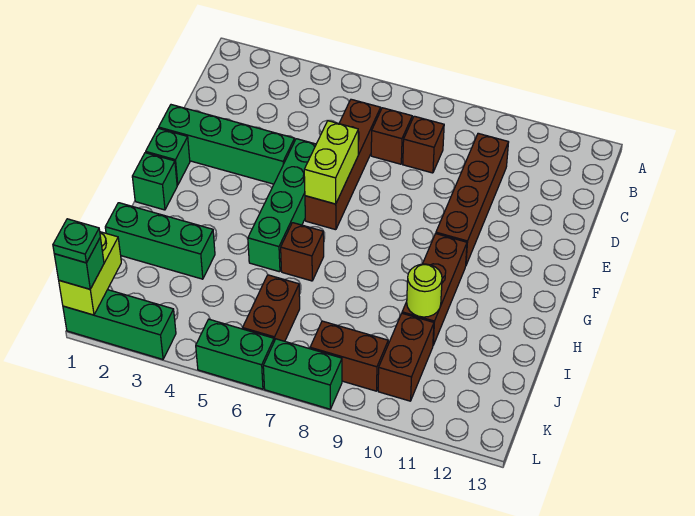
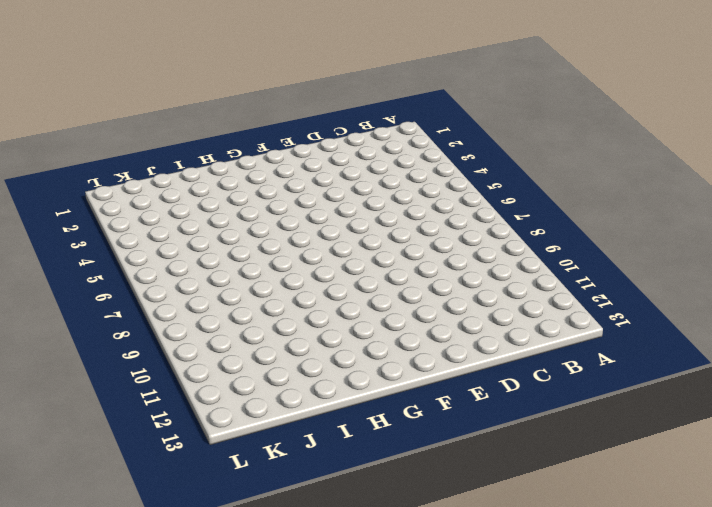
none -> brown brick C6:F6 level 1
none -> brown brick C7 level 1
none -> brown brick C8 level 1

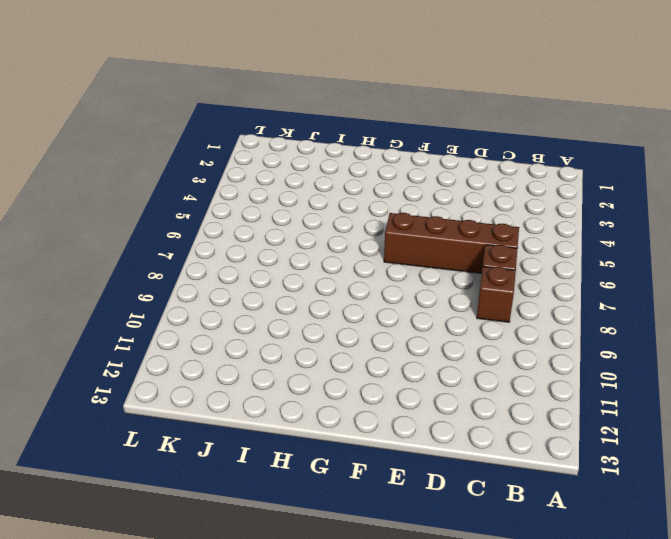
none -> brown brick C10:F10 level 1
none -> green brick E1:E4 level 1
none -> green brick E5:H5 level 1

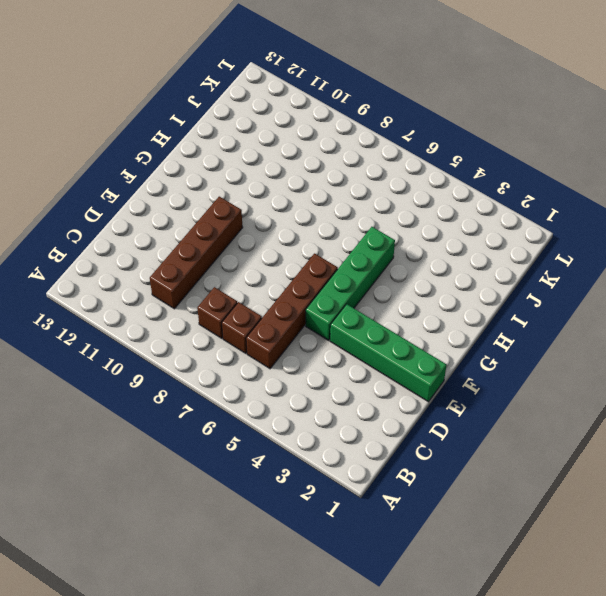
none -> green brick F1 level 1
none -> green brick G1 level 1
none -> brown brick G10:I10 level 1

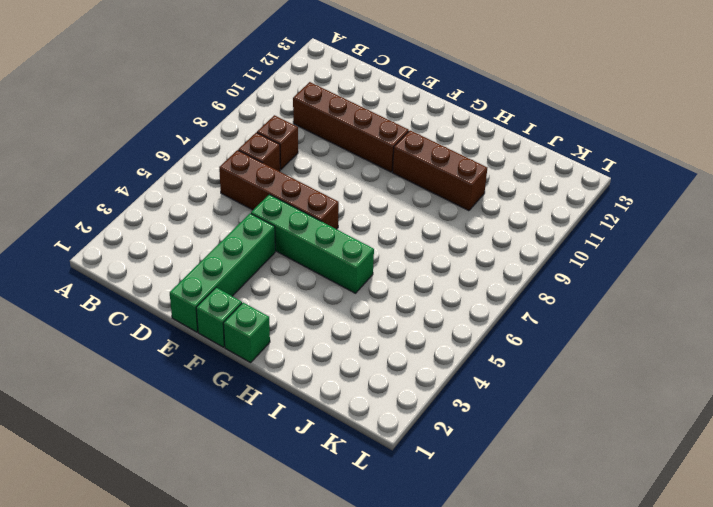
none -> brown brick H6 level 1
none -> green brick I1:I3 level 1
none -> brown brick J6:K6 level 1

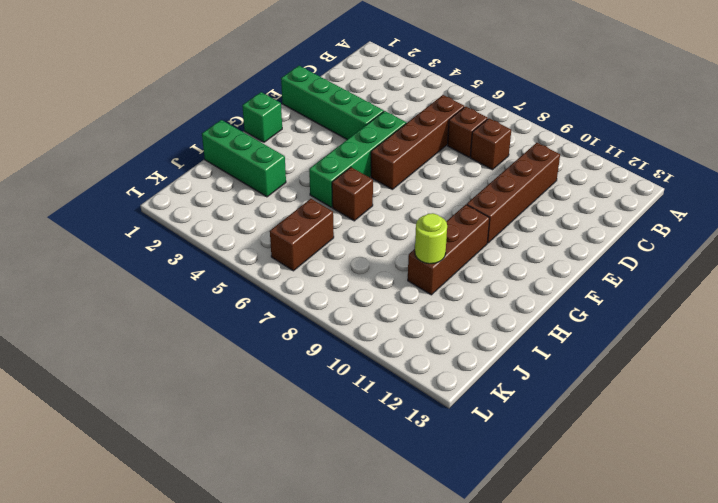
none -> green brick F1 level 1
none -> brown brick J10:K10 level 1
none -> brown brick K8:K9 level 1

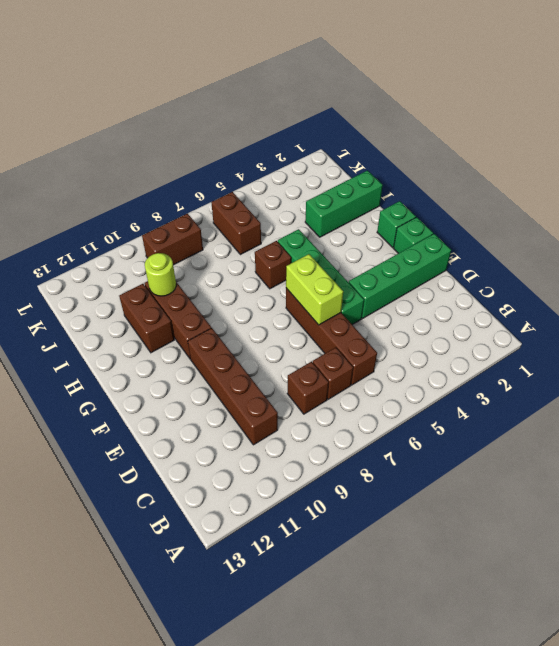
brown brick H11:I11 level 1 -> brown brick J10:K10 level 1
none -> green brick L1:L3 level 1
none -> green brick L5:L6 level 1
none -> green brick L7:L8 level 1

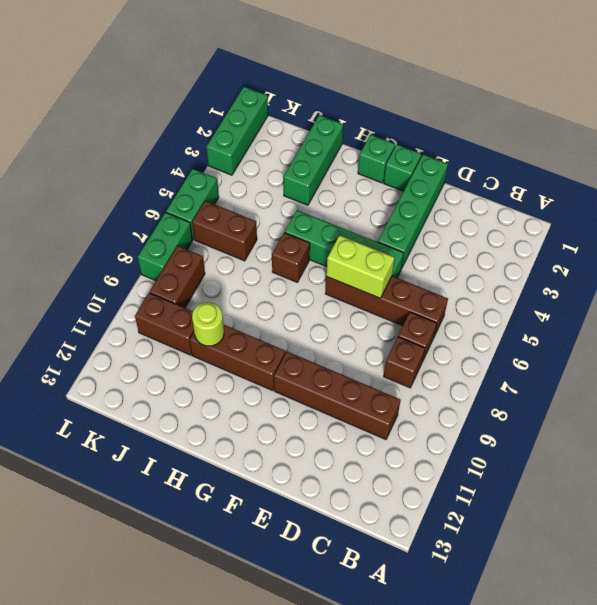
none -> lime brick K1:L1 level 2
none -> green brick L1 level 3
none -> green plate L1 level 4

